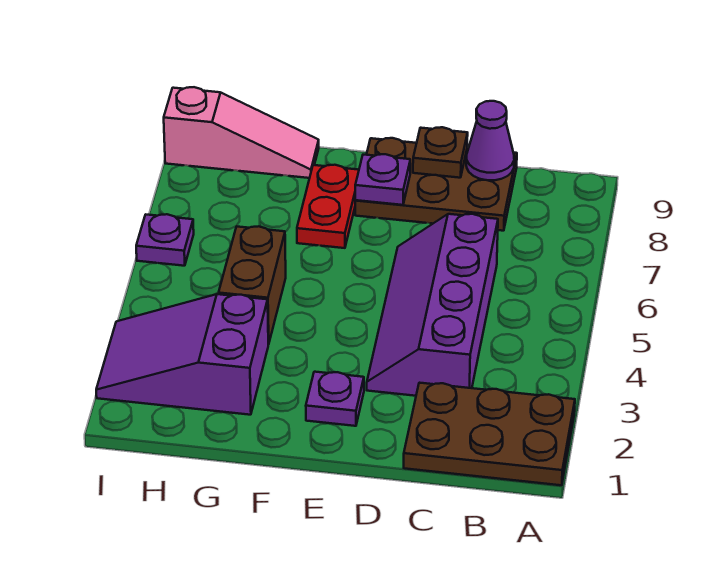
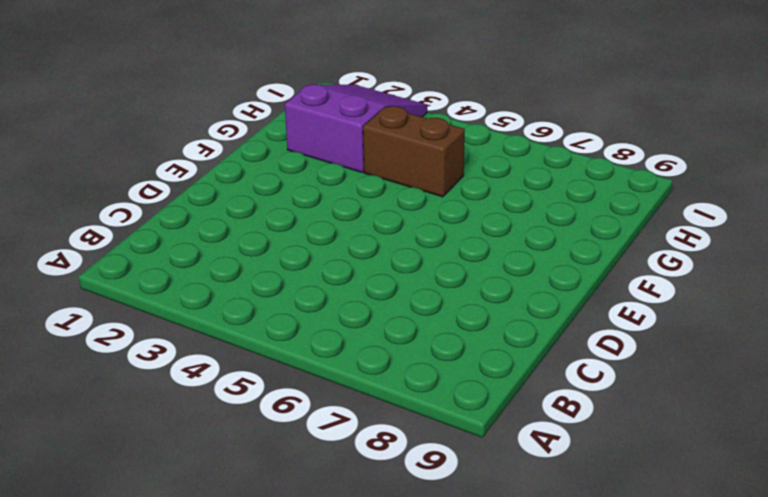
none -> brown plate A1:C2 level 1
none -> purple slope C3:D6 level 1 top C
none -> brown plate C8:E9 level 1

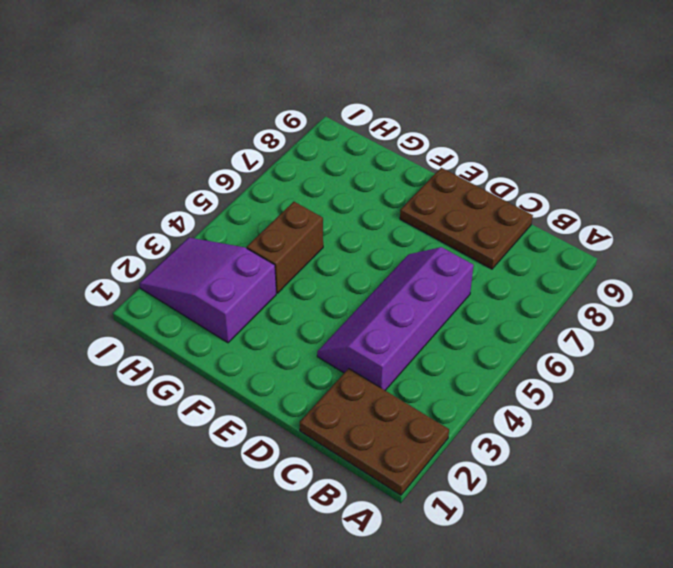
none -> purple plate E2 level 1
none -> red plate F7:F8 level 1
none -> pink slope G9:I9 level 1 top I

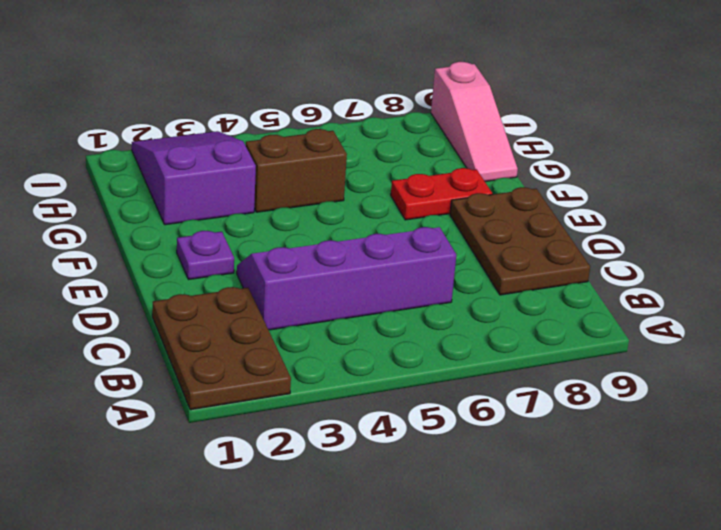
none -> purple plate I6 level 1
none -> purple cone C9 level 2
none -> brown plate D9 level 2

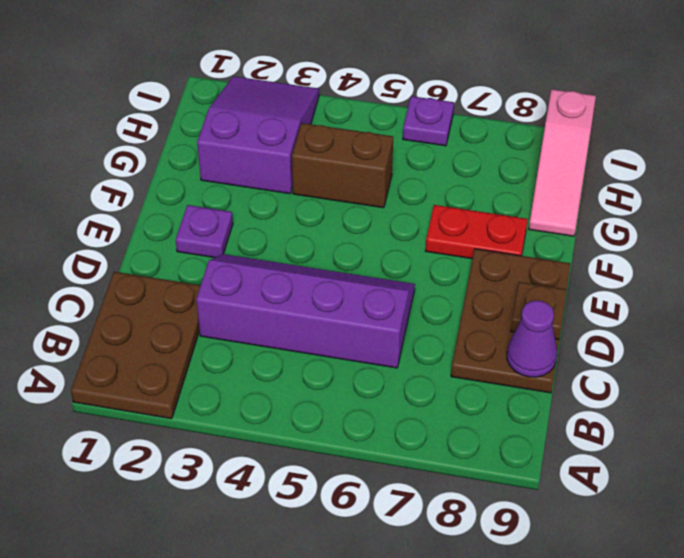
none -> purple plate E8 level 2

